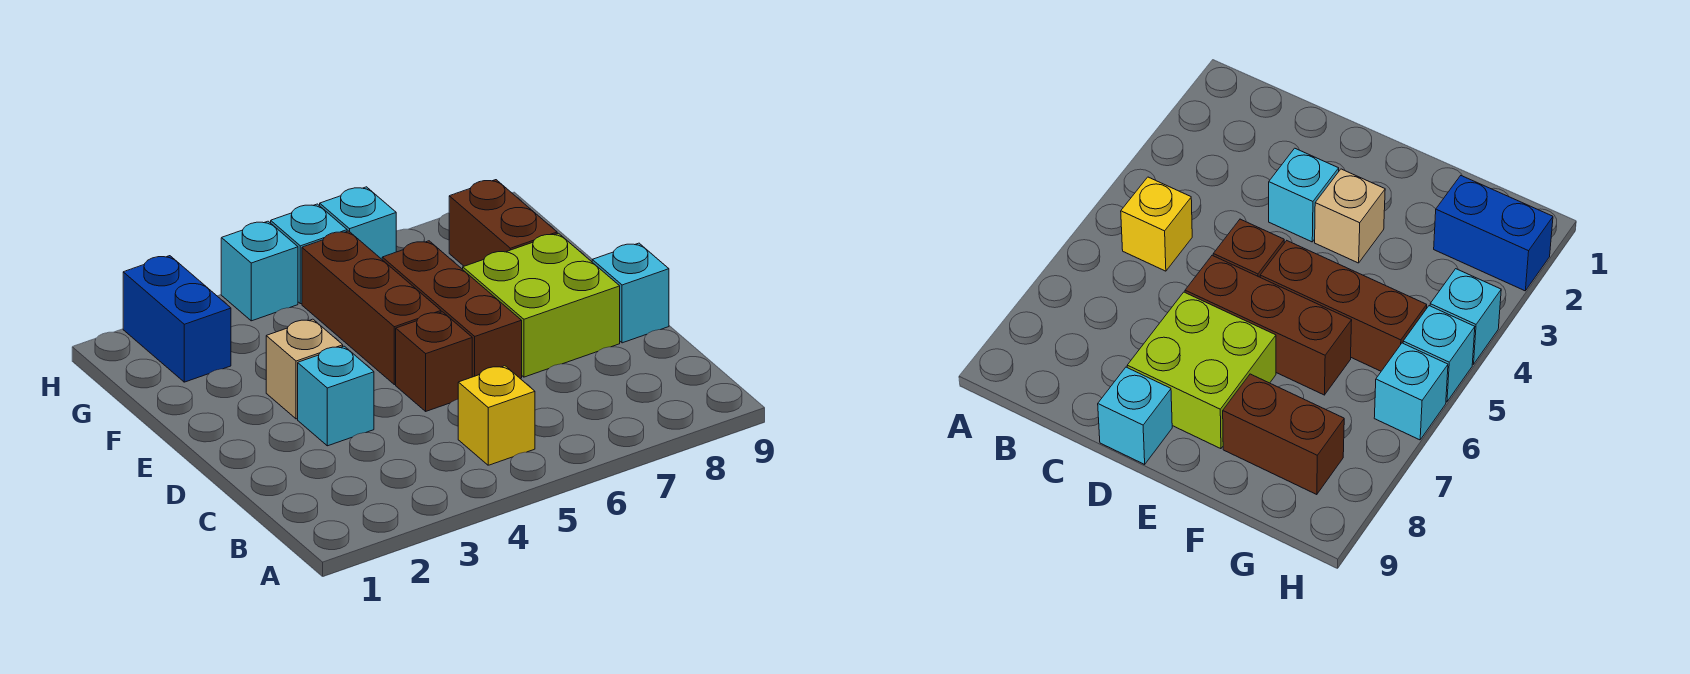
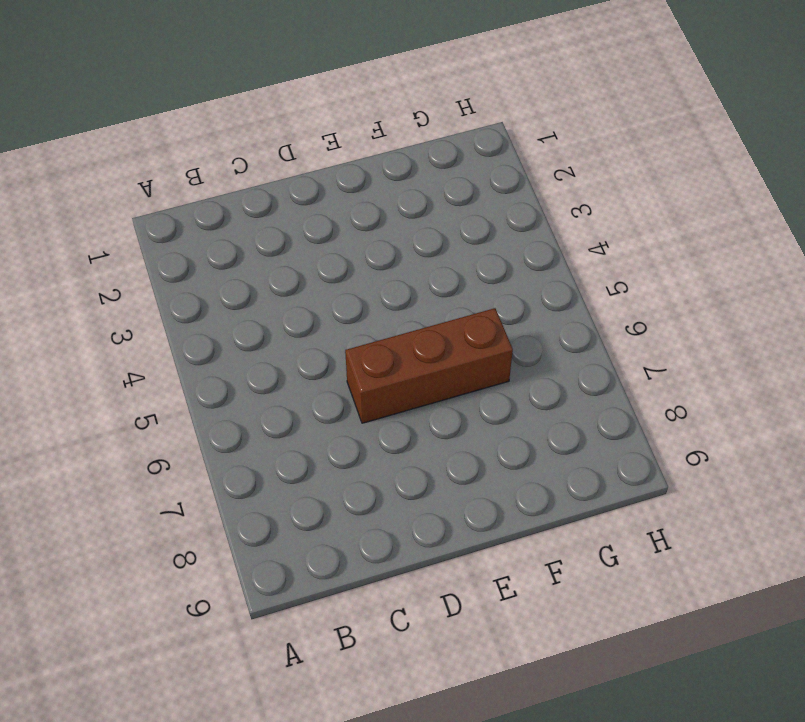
none -> yellow brick B5 level 1
none -> cyan brick D3 level 1
none -> brown brick D5 level 1

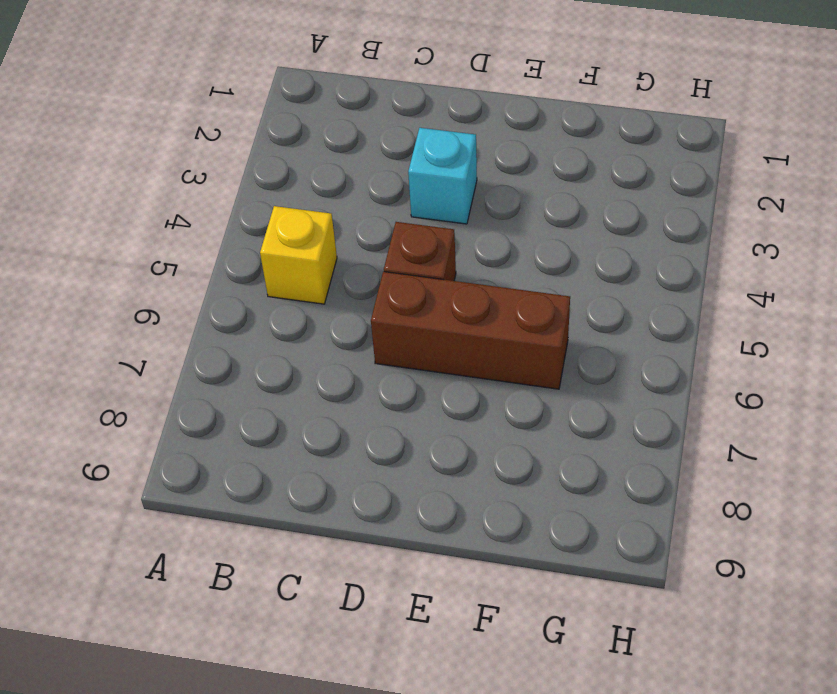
none -> lime brick D7:E8 level 1
none -> cyan brick D9 level 1
none -> tan brick E3 level 1

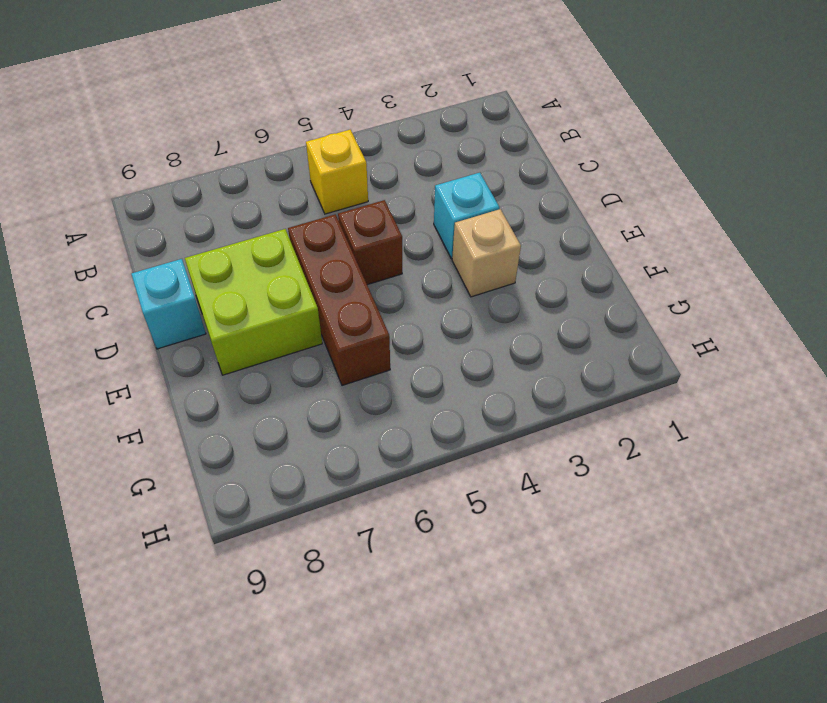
none -> brown brick E5:G5 level 1
none -> brown brick F8:G8 level 1
none -> blue brick G2:H2 level 1

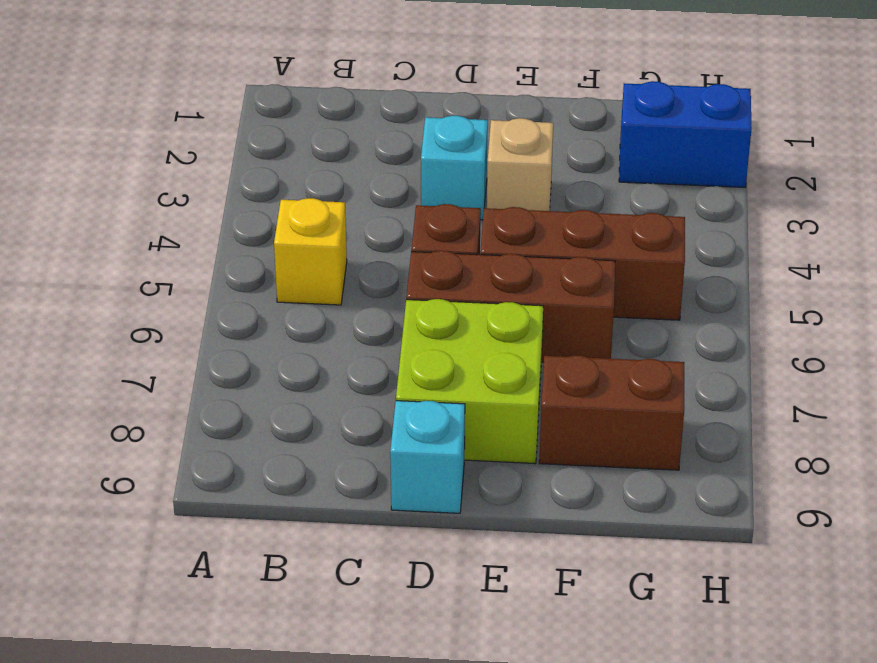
none -> cyan brick H4 level 1
none -> cyan brick H5 level 1
none -> cyan brick H6 level 1

